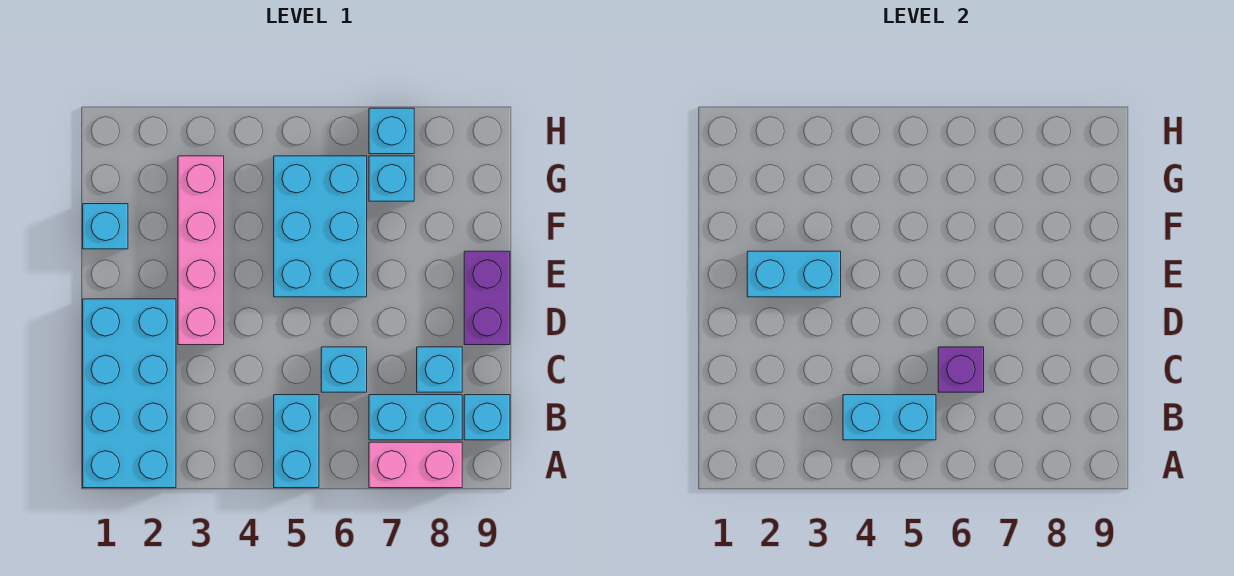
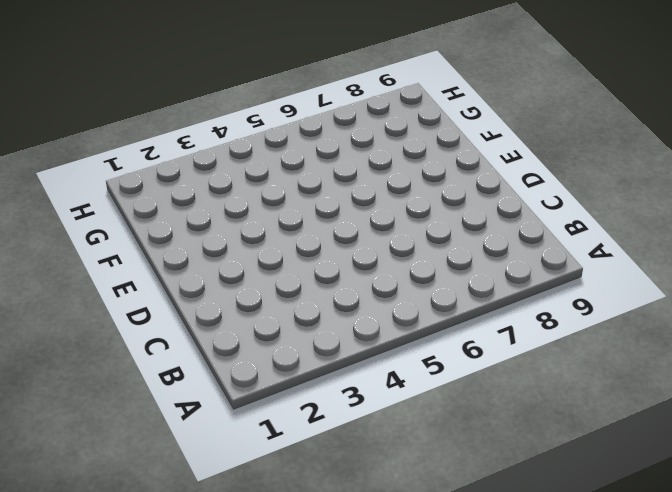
none -> cyan brick A1:D2 level 1
none -> cyan brick A5:B5 level 1
none -> pink brick A7:A8 level 1

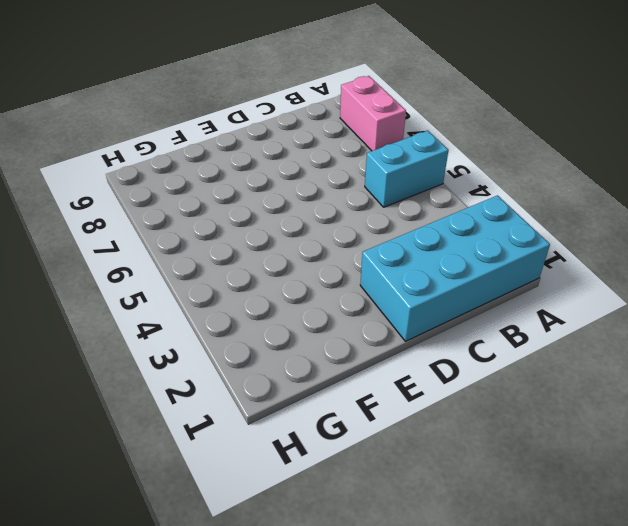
none -> cyan brick B7:B8 level 1
none -> cyan brick B9 level 1
none -> cyan brick C6 level 1

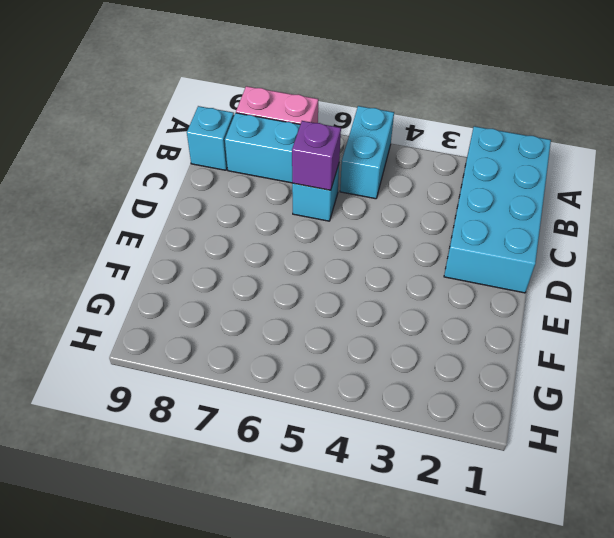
none -> cyan brick C8 level 1
none -> pink brick D3:G3 level 1
none -> purple brick D9:E9 level 1

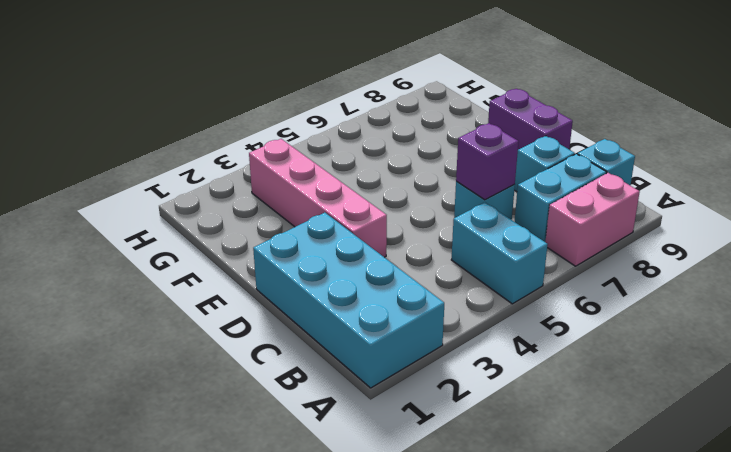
none -> cyan brick E5:G6 level 1
none -> cyan brick F1 level 1
none -> cyan brick G7 level 1

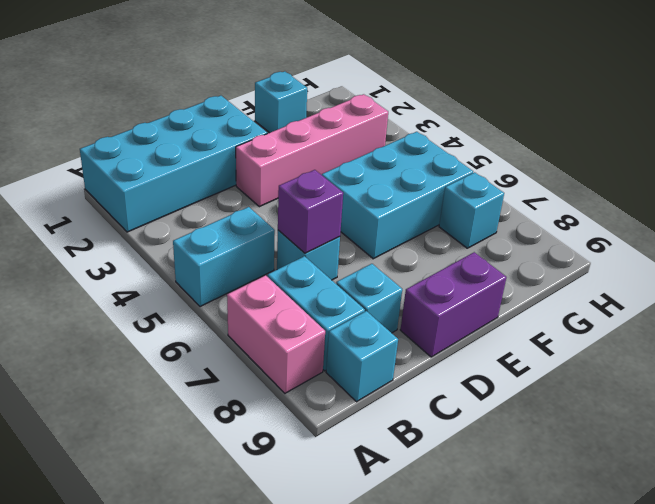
none -> cyan brick H7 level 1
none -> cyan brick B4:B5 level 2
none -> cyan brick E2:E3 level 2

